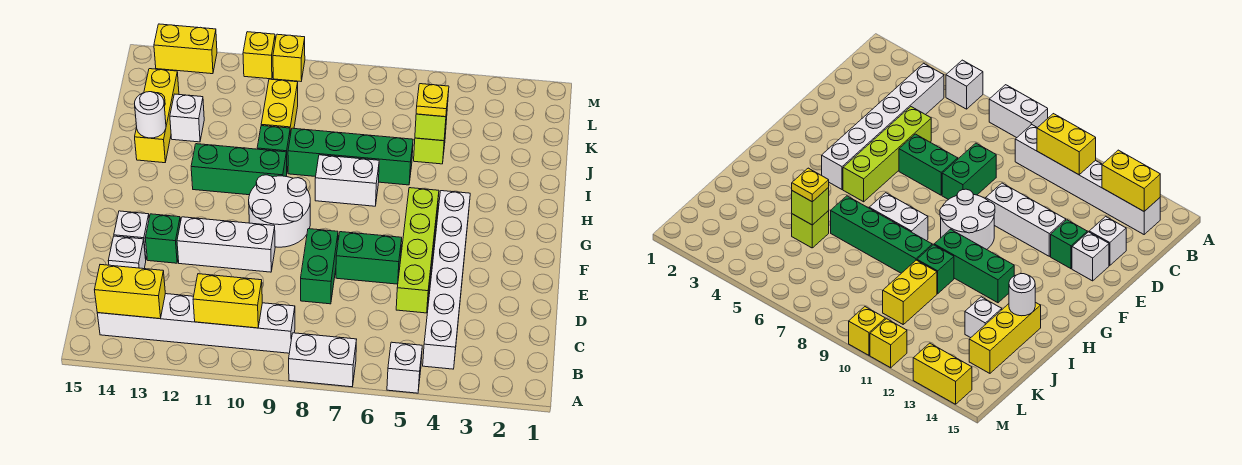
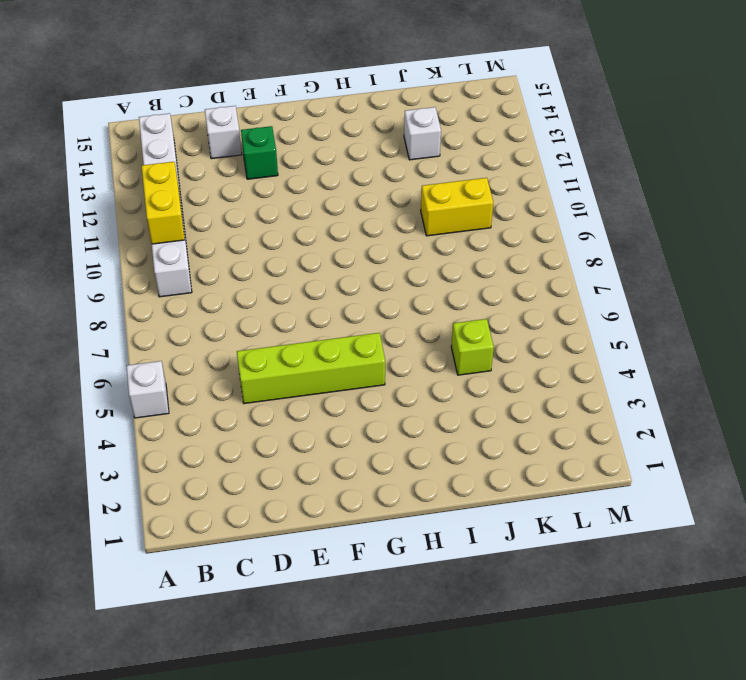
none -> white brick A7:A8 level 1
none -> white brick B4:G4 level 1
none -> green brick D8:E8 level 1

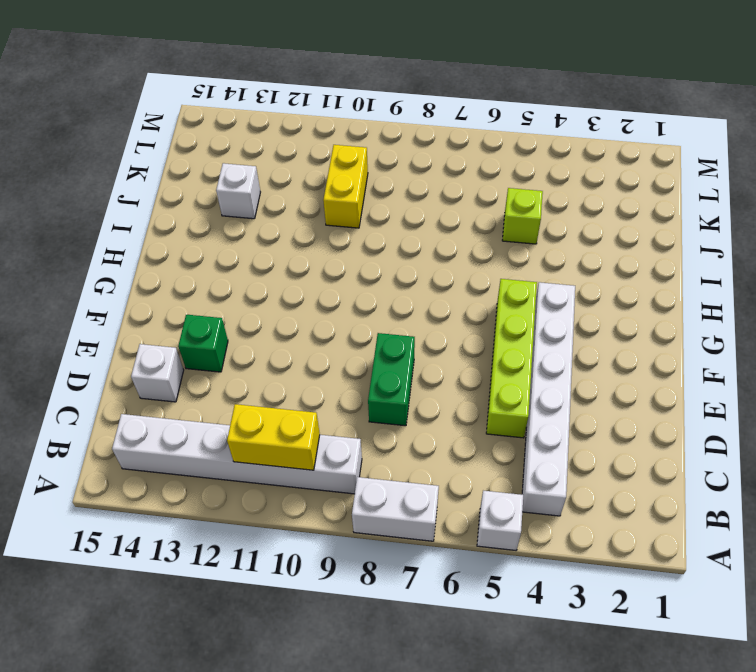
none -> green brick E6:E7 level 1
none -> white brick E10:E12 level 1
none -> white brick E14 level 1

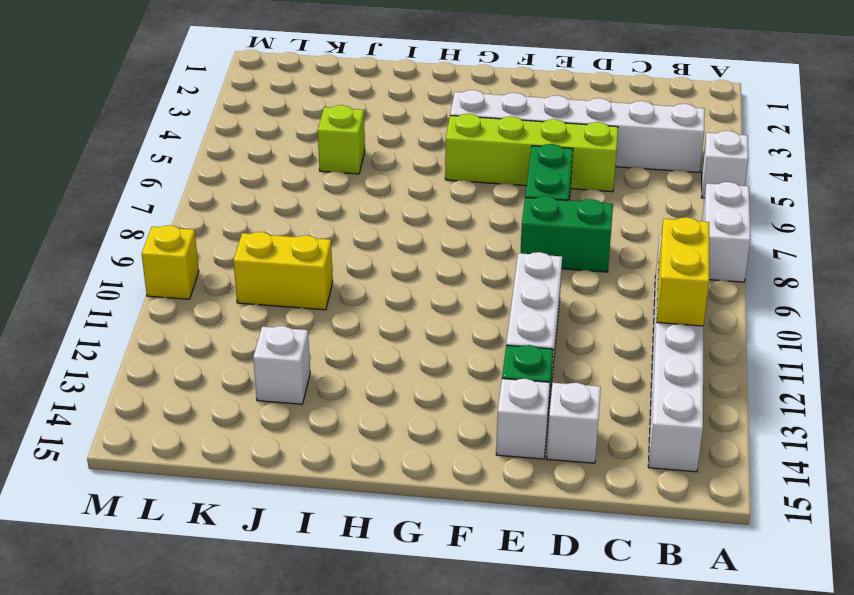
none -> white round brick F9:G10 level 1
none -> white brick H7:H8 level 1
none -> green brick H10:H12 level 1

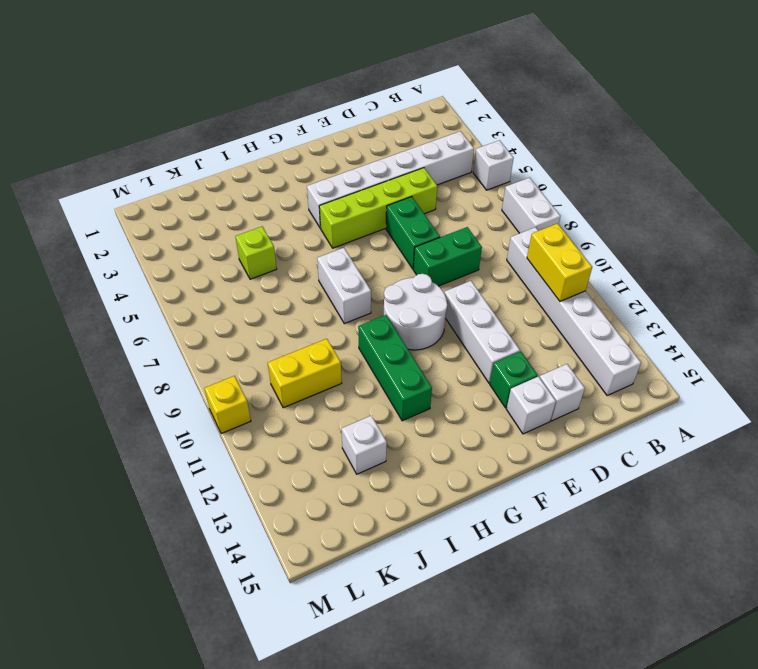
none -> green brick I6:I9 level 1
none -> green brick I10 level 1
none -> yellow brick I14:K14 level 1

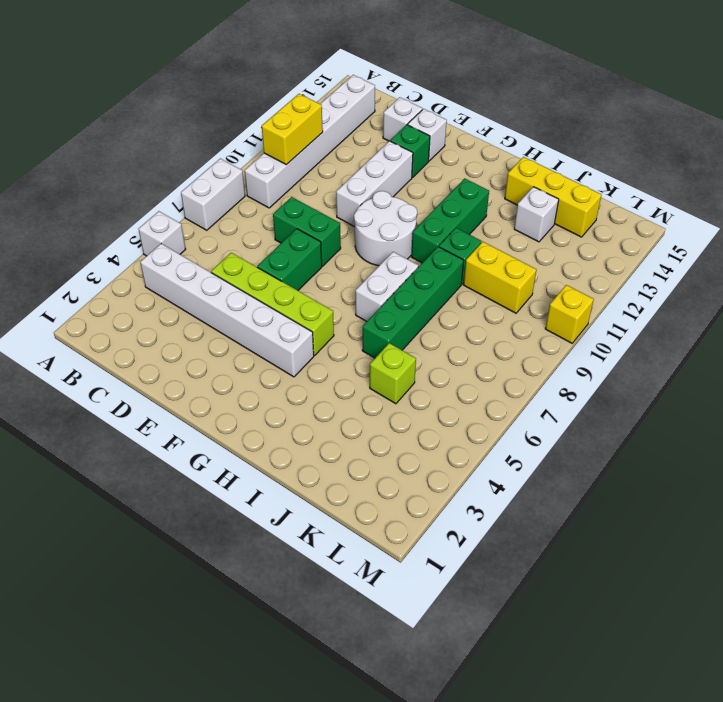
none -> yellow brick M11 level 1
none -> yellow brick M13:M14 level 1
none -> yellow brick B13:B14 level 2

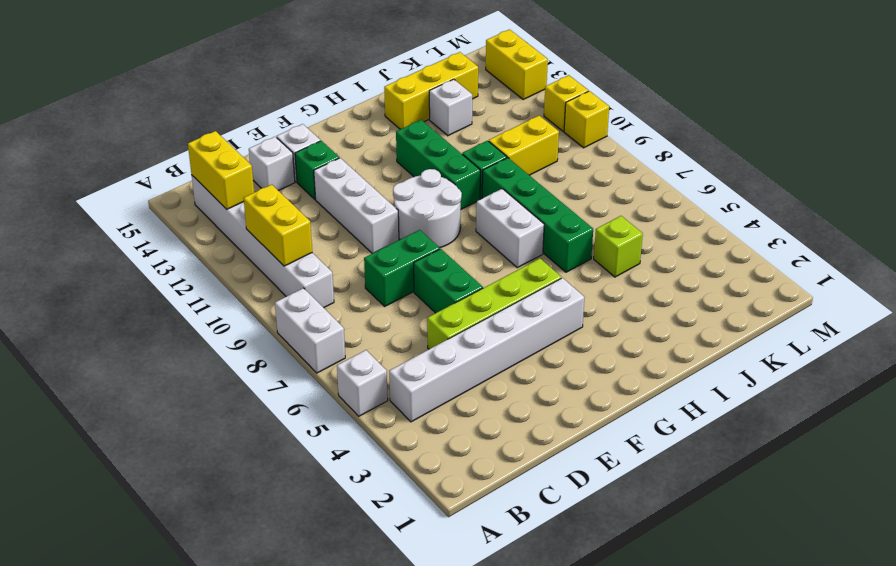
none -> white round brick I14 level 2
none -> lime brick J5 level 2
none -> yellow plate J5 level 3

